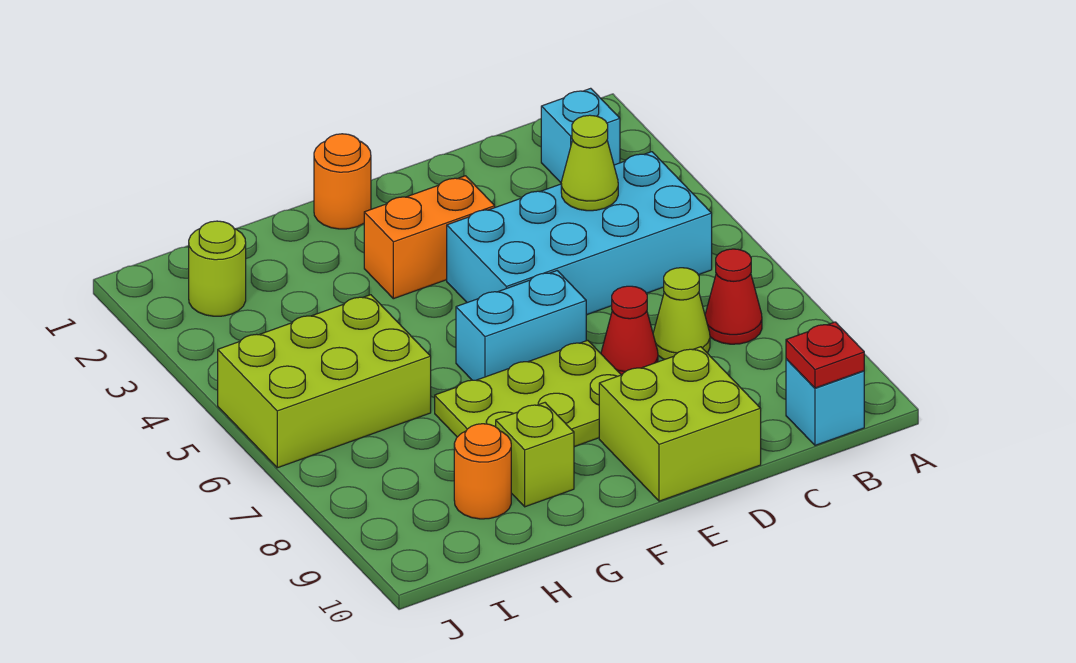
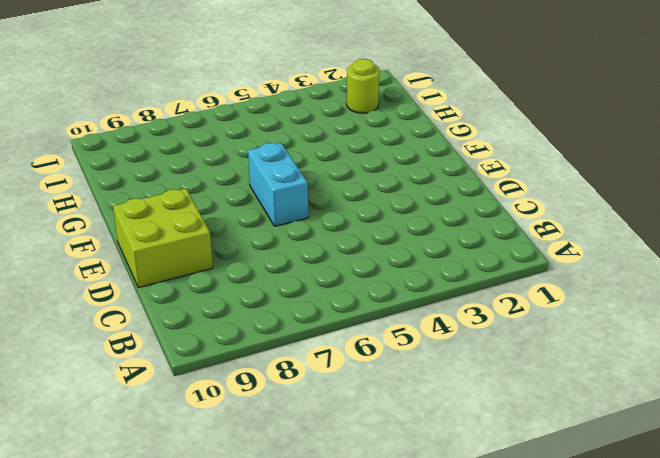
none -> cyan brick B2 level 1
none -> cyan brick B4:E5 level 1
none -> red cone B7 level 1

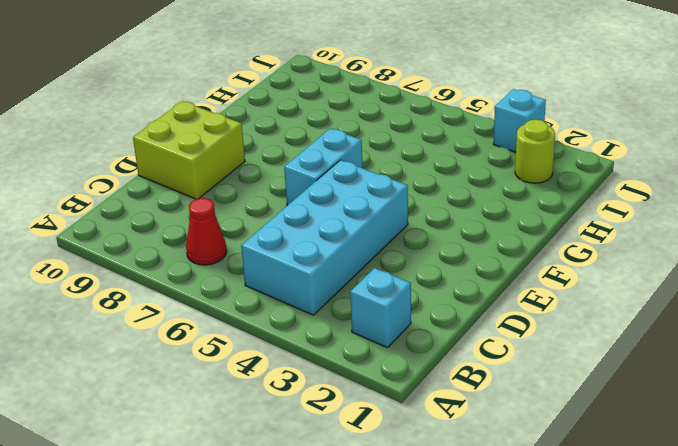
cyan brick J3 level 1 -> cyan brick B10 level 1
none -> lime cone C7 level 1
none -> red cone D7 level 1
none -> orange brick E3:F3 level 1

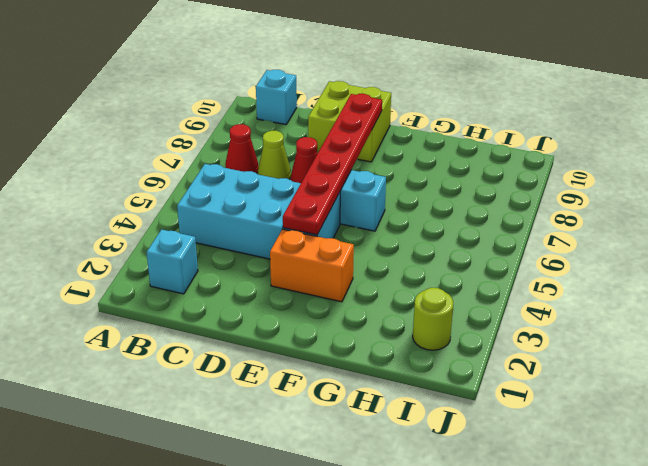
red plate E4:E9 level 2 -> none
none -> lime plate E7:G8 level 1
none -> orange round brick F1 level 1
none -> lime brick G9 level 1

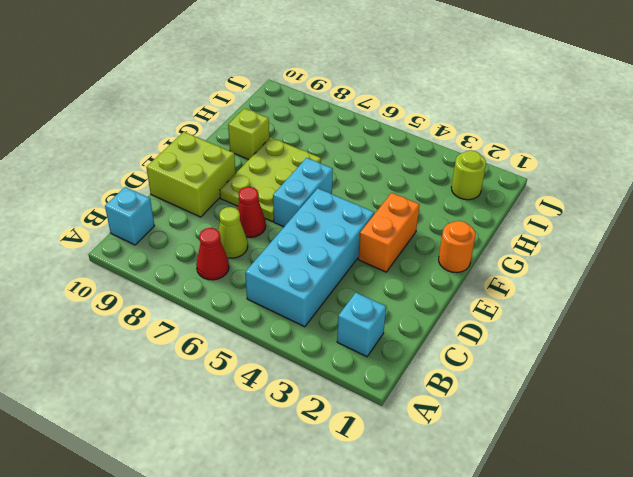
none -> lime brick H5:J6 level 1
none -> orange round brick H9 level 1
none -> red plate B10 level 2

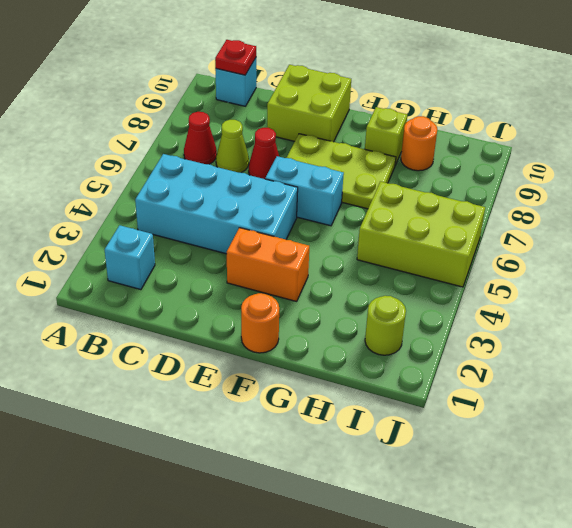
none -> lime cone C4 level 2

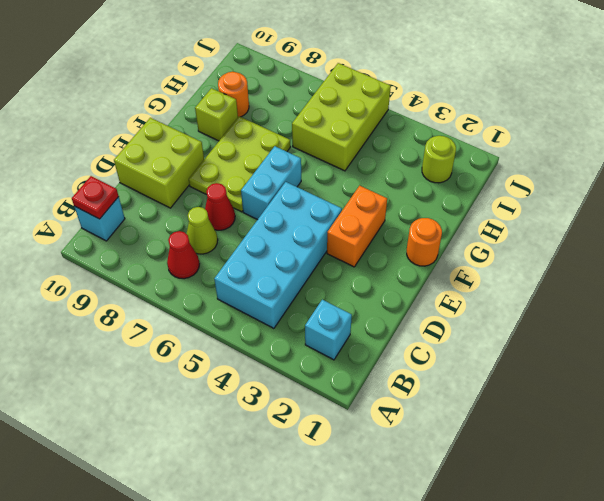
none -> lime cone C4 level 2

